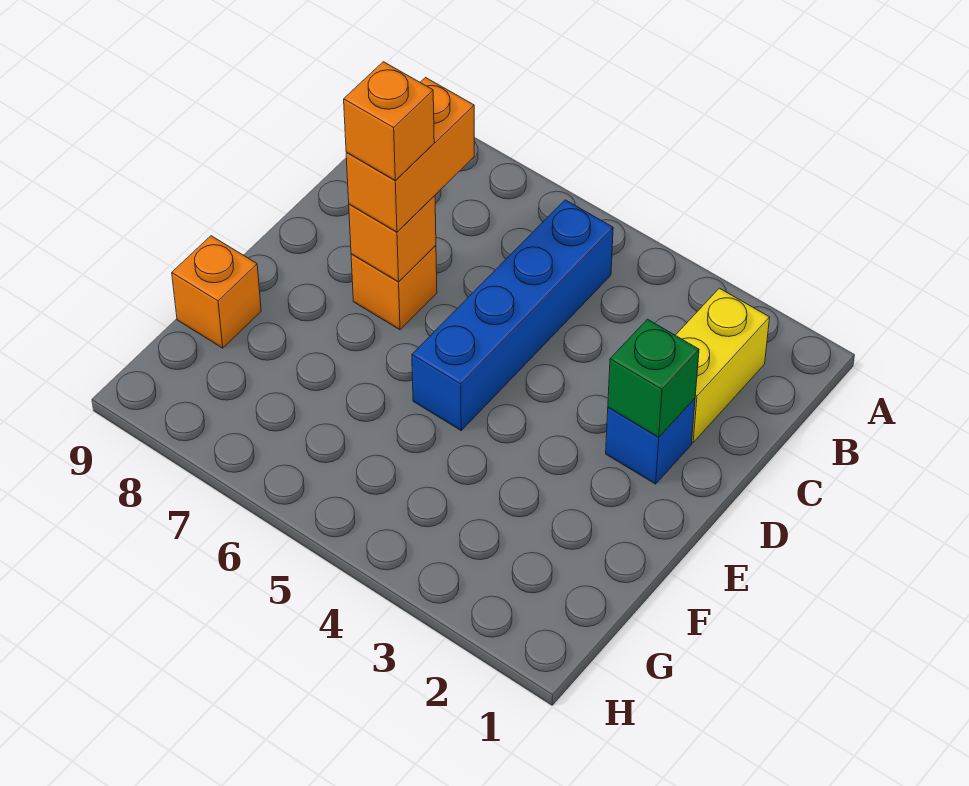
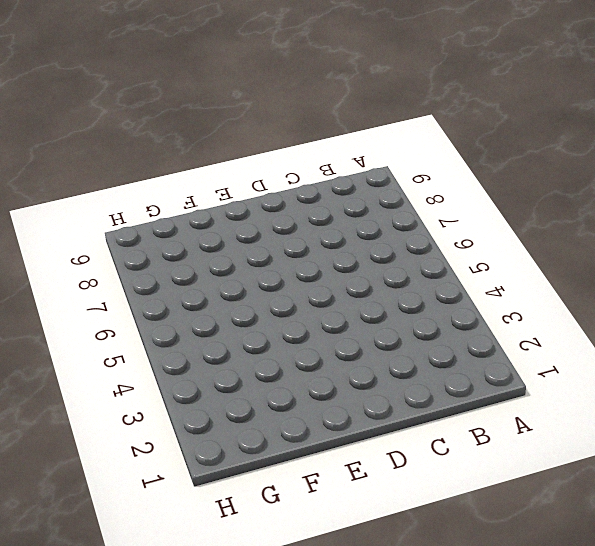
none -> yellow brick B2:C2 level 1
none -> blue brick B5:E5 level 1

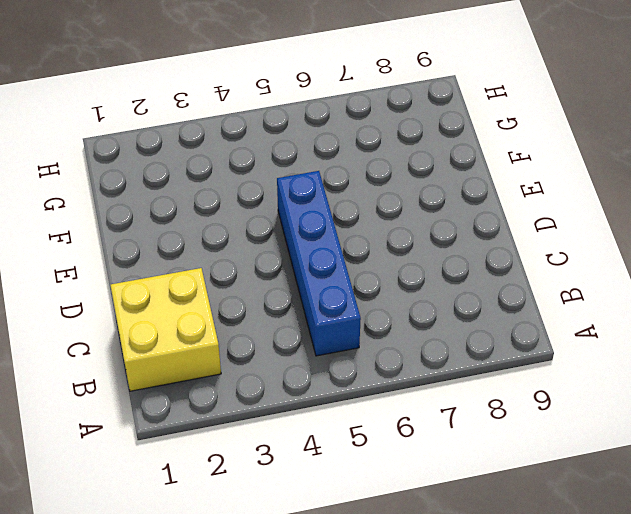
yellow brick B1:C2 level 1 -> yellow brick B2:C2 level 1
none -> blue brick D2 level 1
none -> orange brick D7 level 1

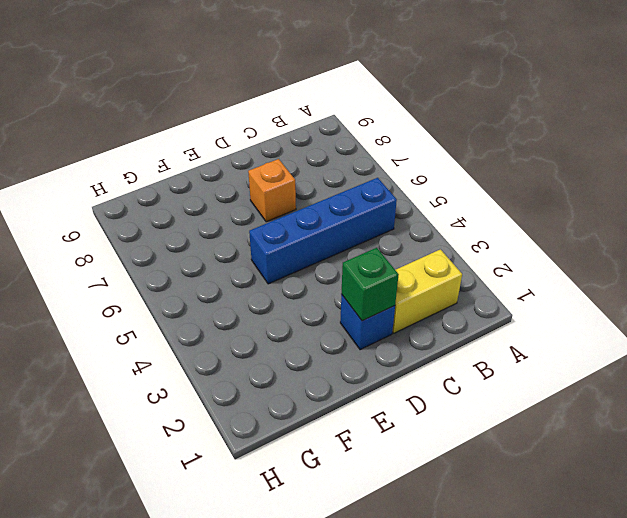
none -> orange brick F9 level 1
none -> orange brick D7 level 2

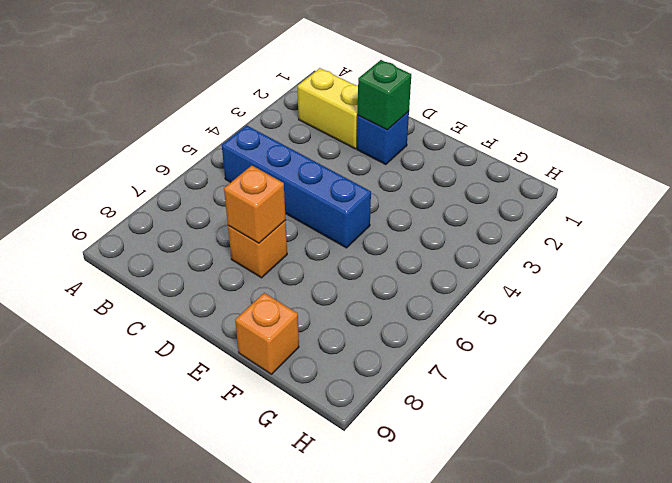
none -> orange brick C7:D7 level 3
none -> orange brick D7 level 4

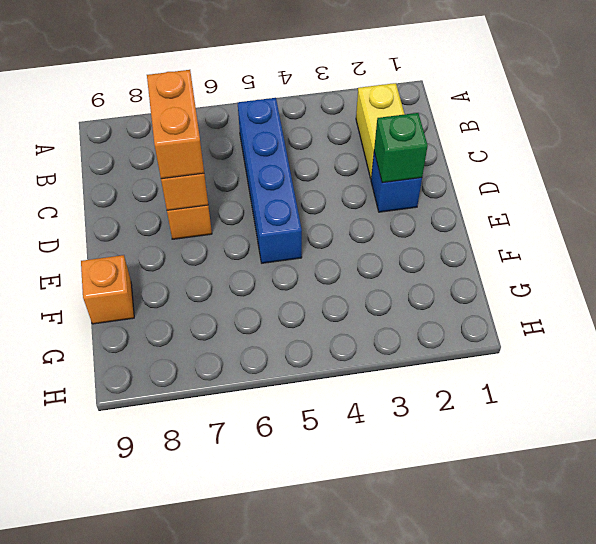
none -> orange brick D7 level 4

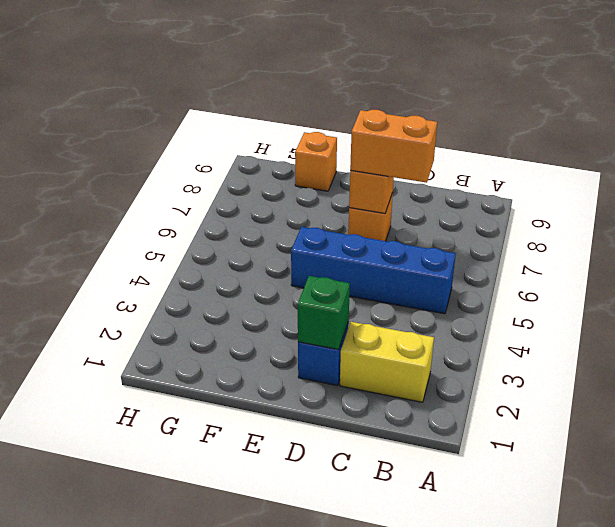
none -> orange brick D7 level 4

